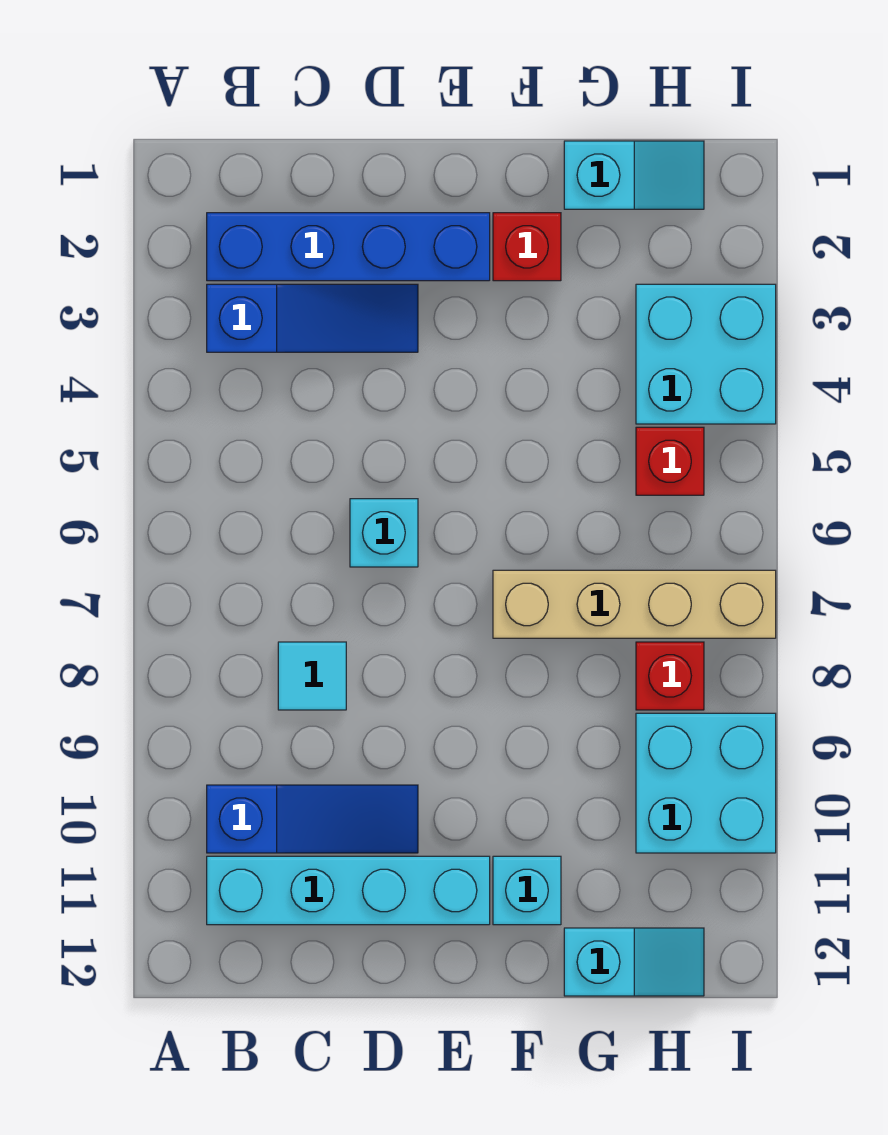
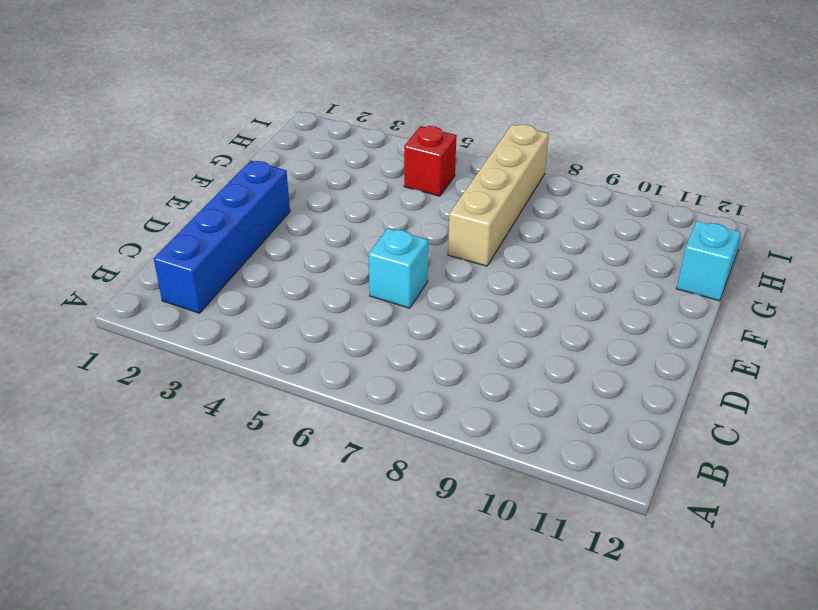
none -> blue slope B3:D3 level 1 top B
none -> blue slope B10:D10 level 1 top B
none -> cyan brick B11:E11 level 1

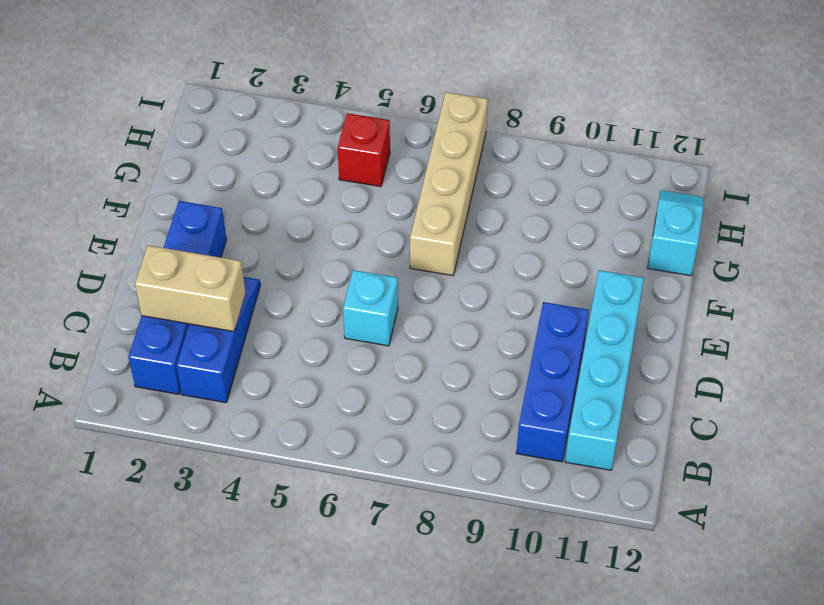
blue brick B10:D10 level 1 -> blue slope B10:D10 level 1 top B
tan brick C2:C3 level 2 -> none
none -> cyan tile C8 level 1
none -> red brick F2 level 1
none -> cyan brick F11 level 1

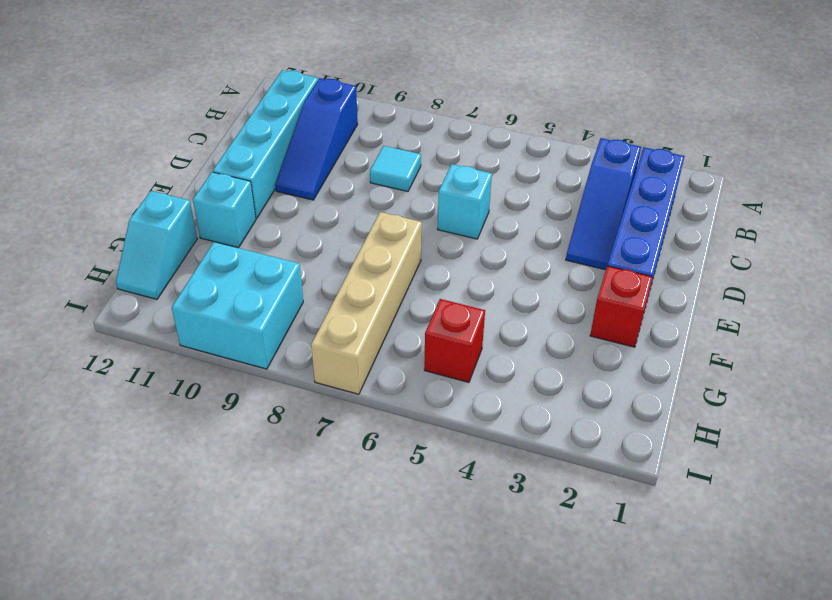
none -> cyan slope G1:H1 level 1 top G
none -> cyan brick H3:I4 level 1
none -> red brick H8 level 1

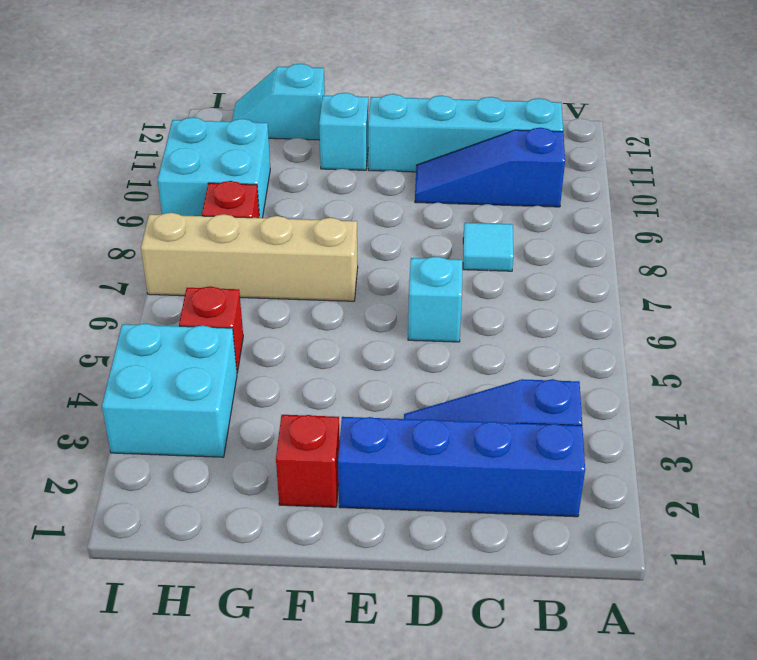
none -> cyan slope G1:H1 level 1 top G

